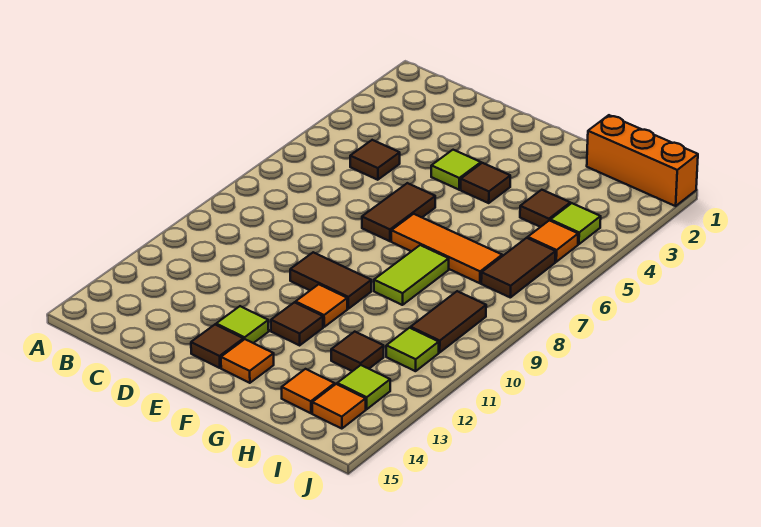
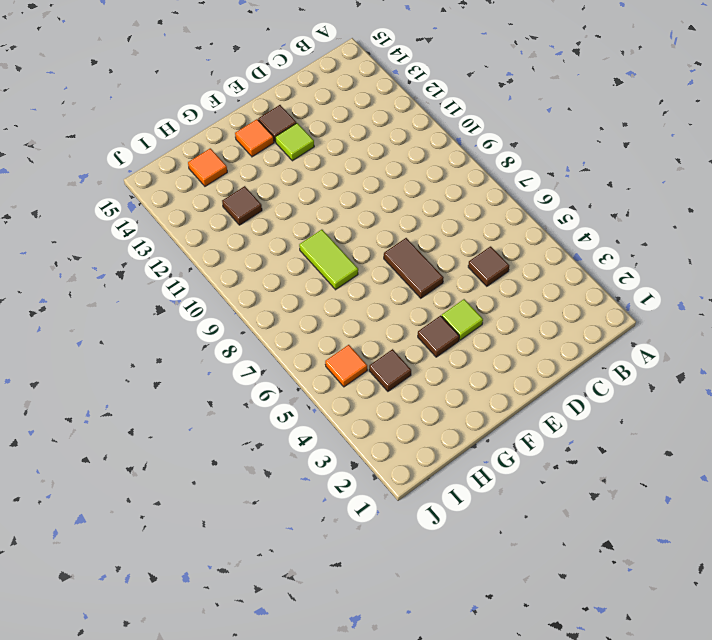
none -> brown tile E10:F10 level 1
none -> orange tile F7:H7 level 1
none -> orange tile F11 level 1

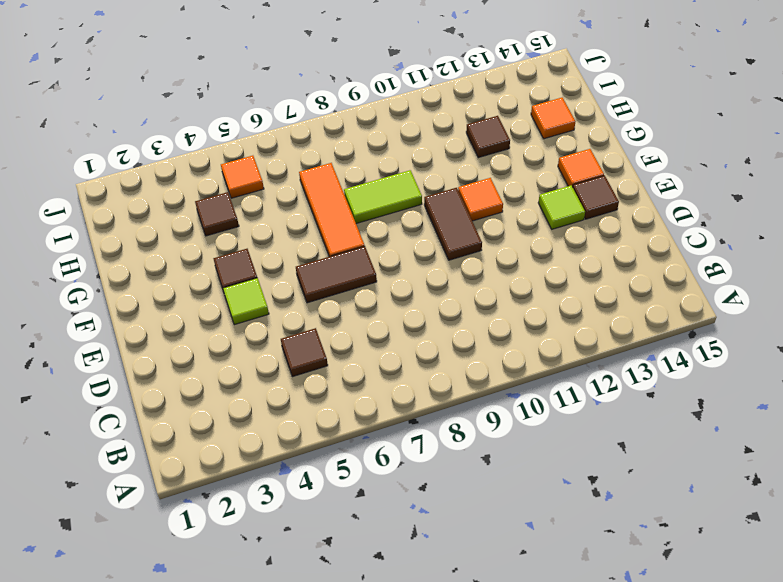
none -> brown tile F12 level 1
none -> orange brick H1:J1 level 1
none -> lime tile I4 level 1

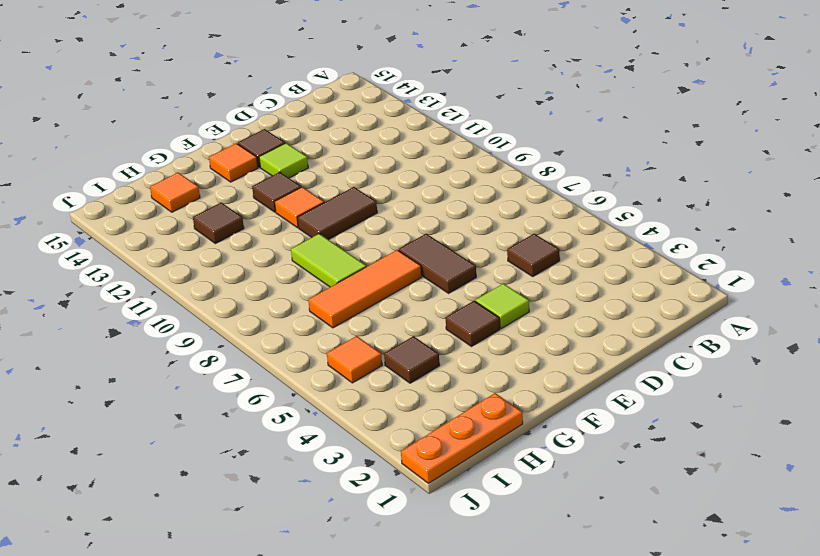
orange plate H1:J1 level 1 -> orange brick H1:J1 level 1
none -> lime tile I4 level 1
none -> brown tile I6:I7 level 1
none -> brown tile I9:I10 level 1

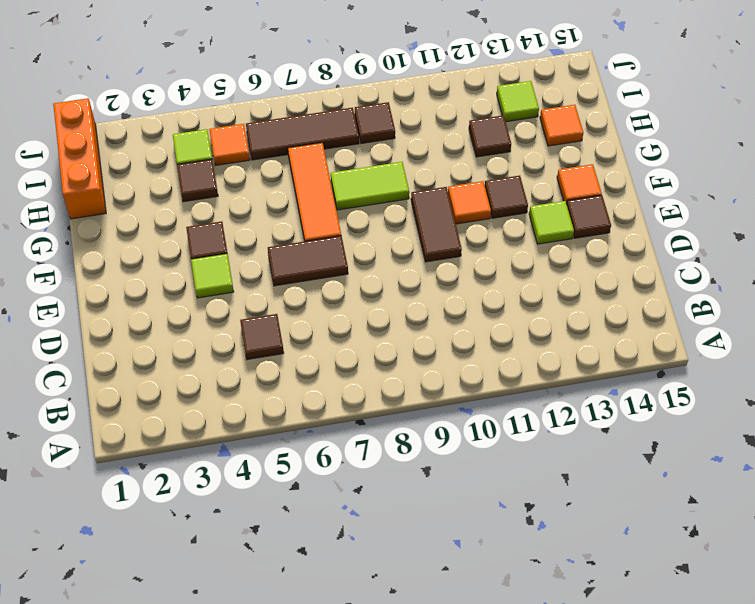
brown tile I6:I8 level 1 -> brown tile I6:I7 level 1
brown tile I9 level 1 -> brown tile I9:I10 level 1
none -> lime tile I11 level 1
none -> orange tile I14 level 1

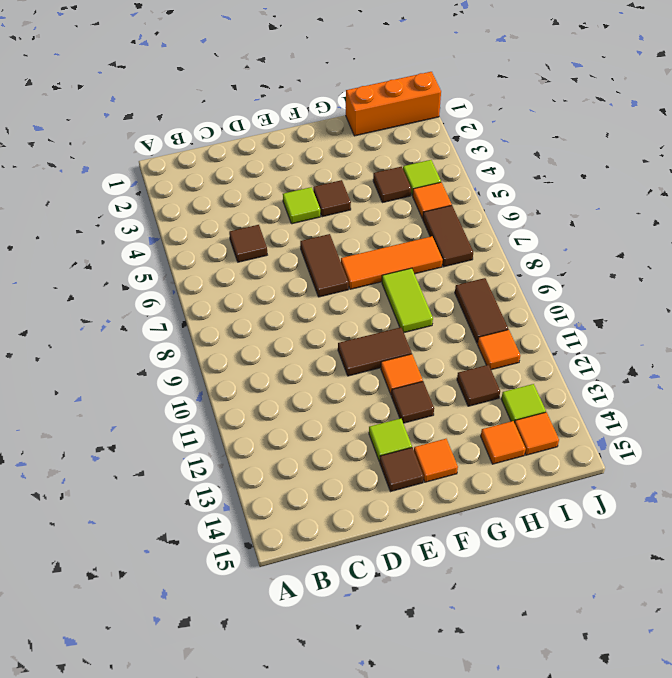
orange tile I11 level 1 -> lime tile I11 level 1

